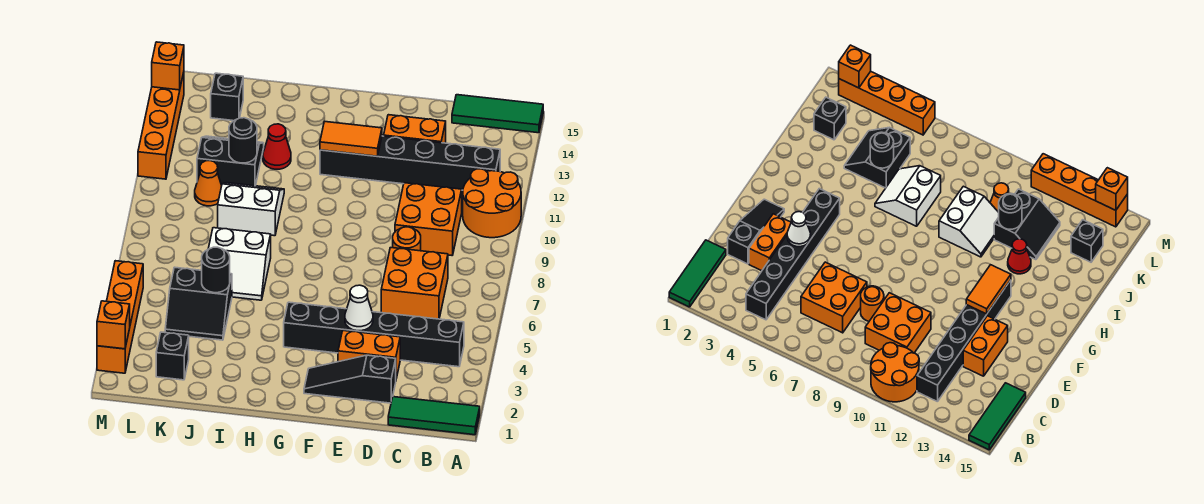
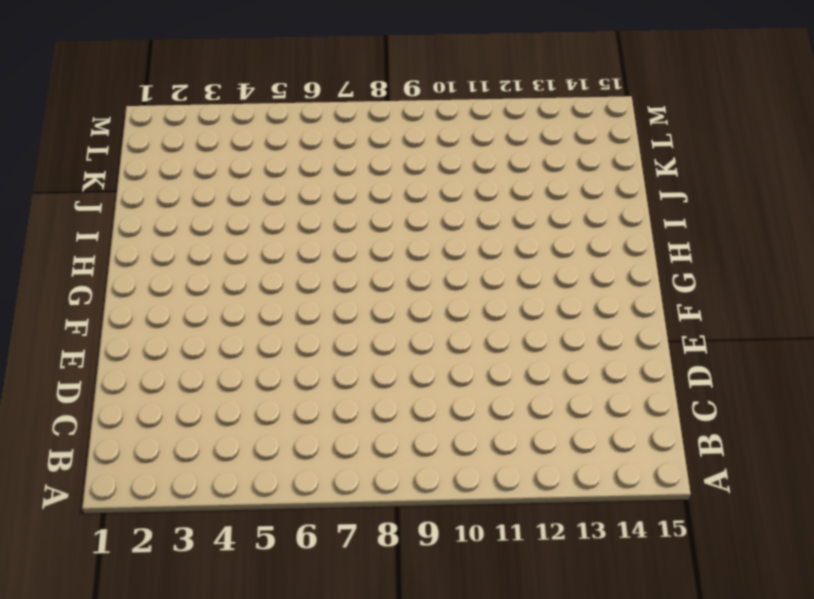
none -> green tile A1:C1 level 1
none -> orange round brick A10:B11 level 1
none -> green tile A15:C15 level 1

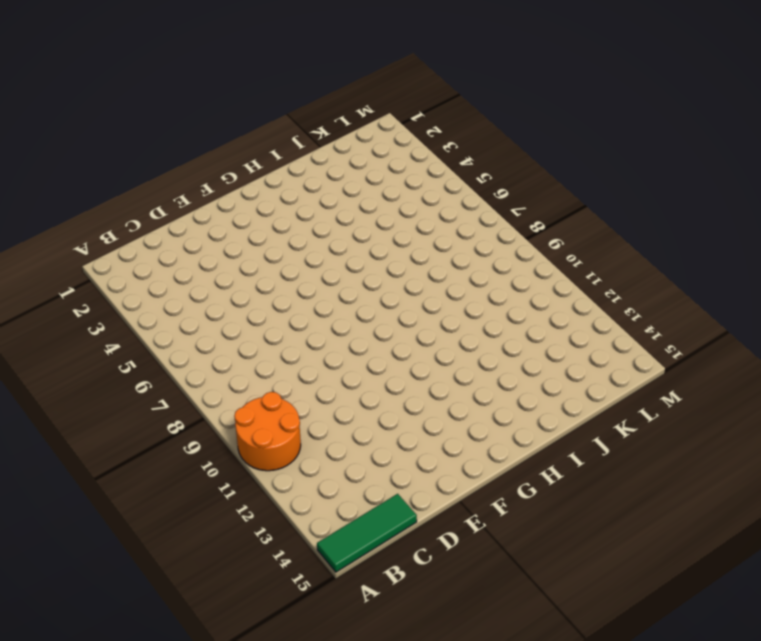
none -> green tile A1:C1 level 1
none -> black brick B4:G4 level 1
none -> black brick B12:G12 level 1

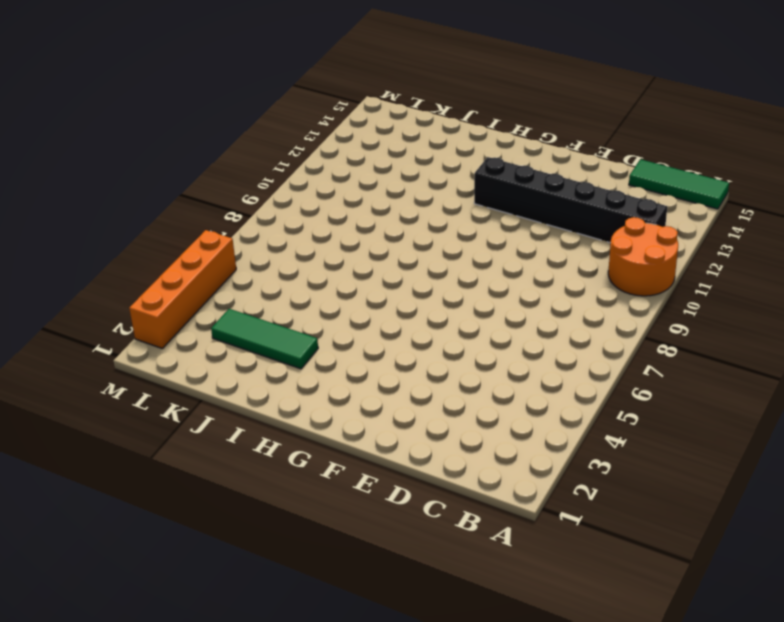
green tile I3:K3 level 1 -> green tile A1:C1 level 1
none -> black brick B4:G4 level 1
none -> orange brick C6:D7 level 1
none -> orange brick C9:D10 level 1

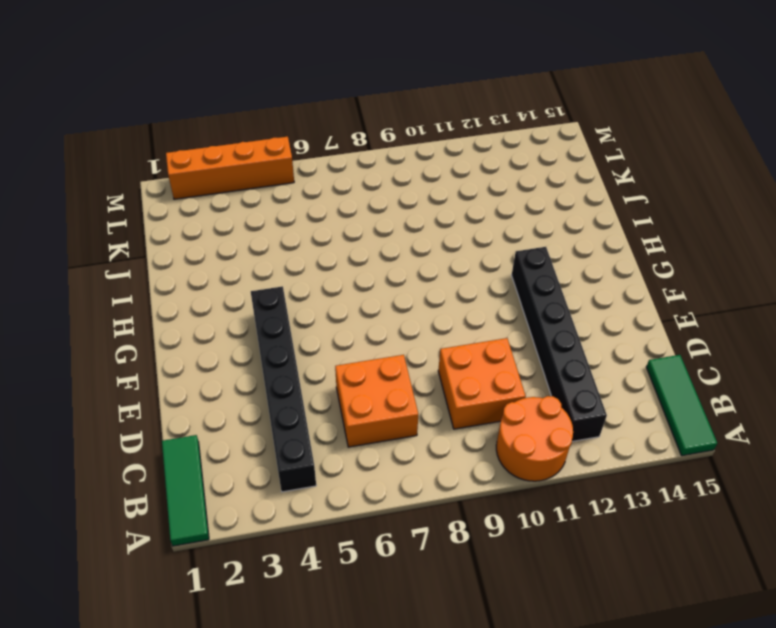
none -> black slope D2:F2 level 1 top D
none -> orange brick D3:E3 level 1
none -> orange round brick D8 level 1

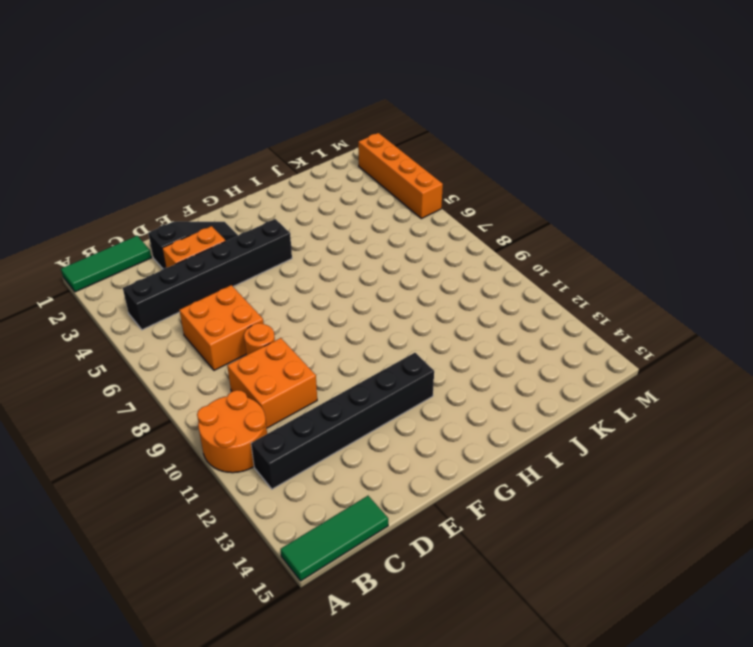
none -> orange brick D13:E13 level 1
none -> white slope I6:J7 level 1 top 7
none -> white slope I9:J10 level 1 top 9

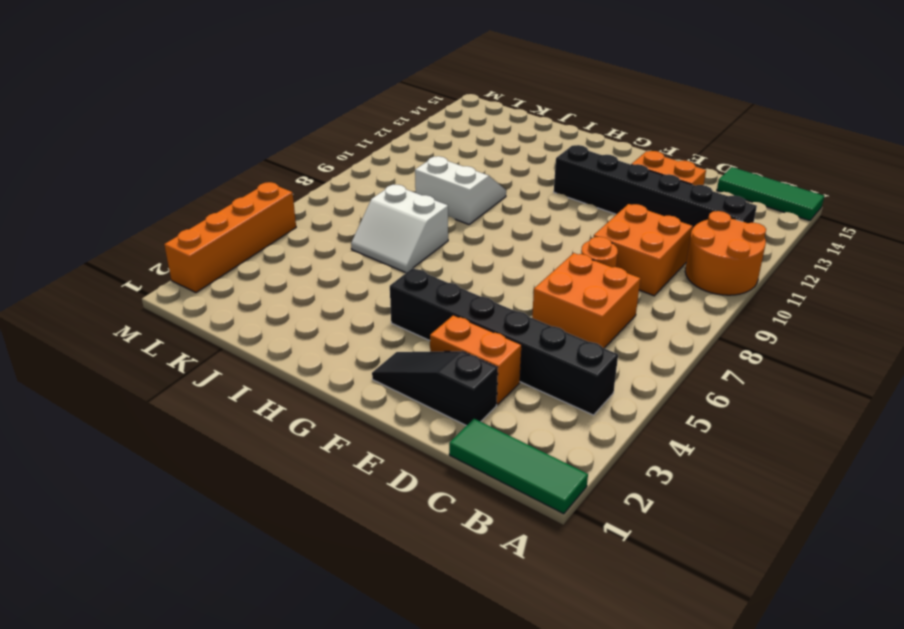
none -> red cone I12 level 1
none -> black slope J4:K5 level 1 top 5
none -> black slope J11:K12 level 1 top 11

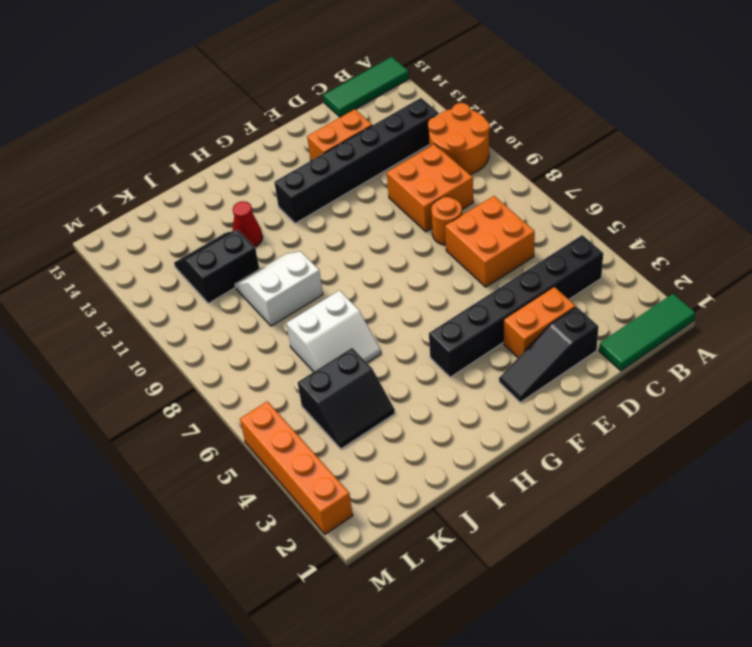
none -> black brick K2 level 1
none -> orange cone K10 level 1
none -> black brick K14 level 1

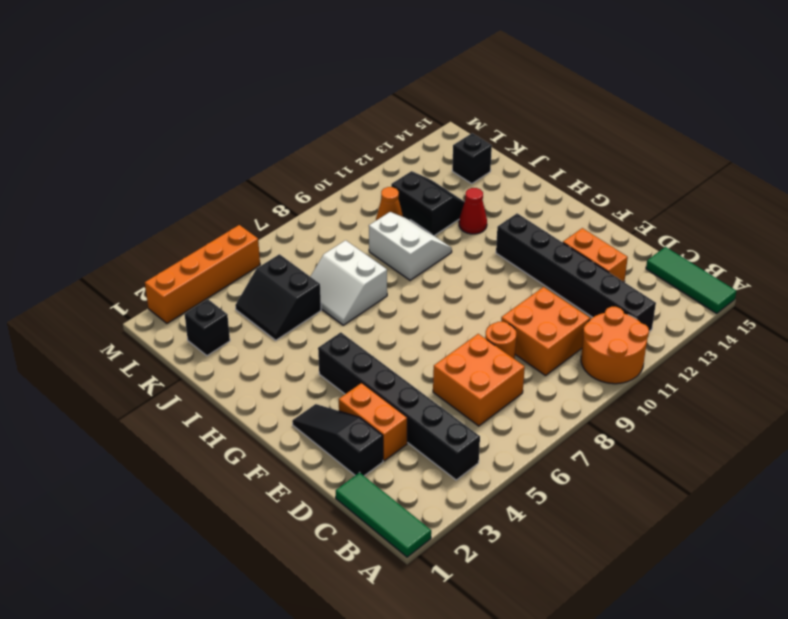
none -> orange brick M11:M14 level 1
none -> white cone E4 level 2
none -> orange tile F12:G12 level 2

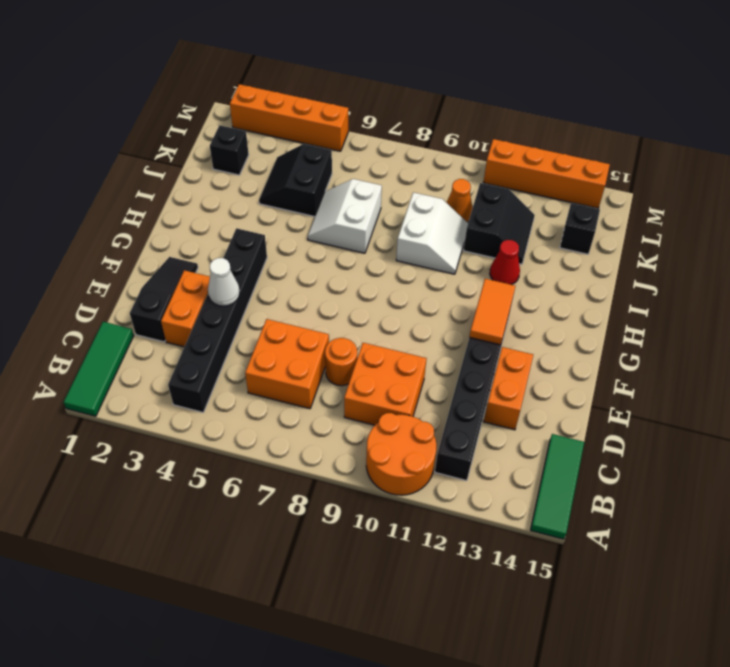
none -> black round brick J5 level 2
none -> black round brick J11 level 2
none -> orange brick M2 level 2

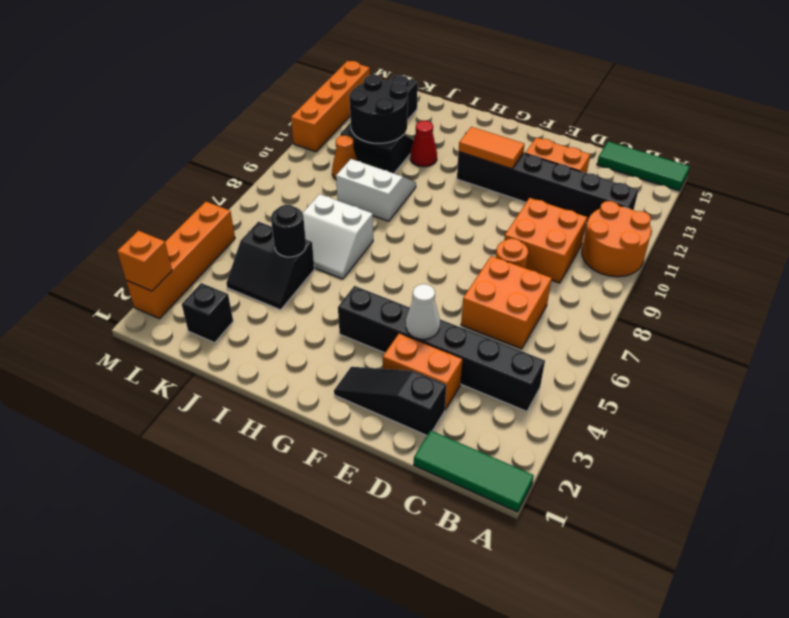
black round brick J11:K12 level 2 -> black round brick J11 level 2
none -> orange brick M14 level 2

